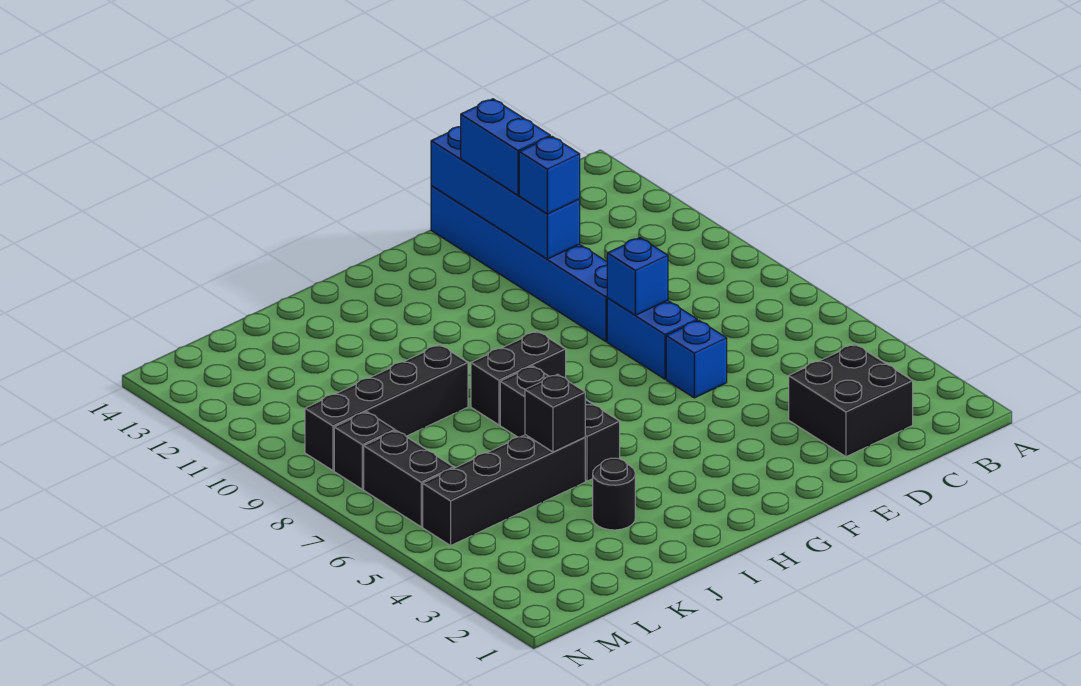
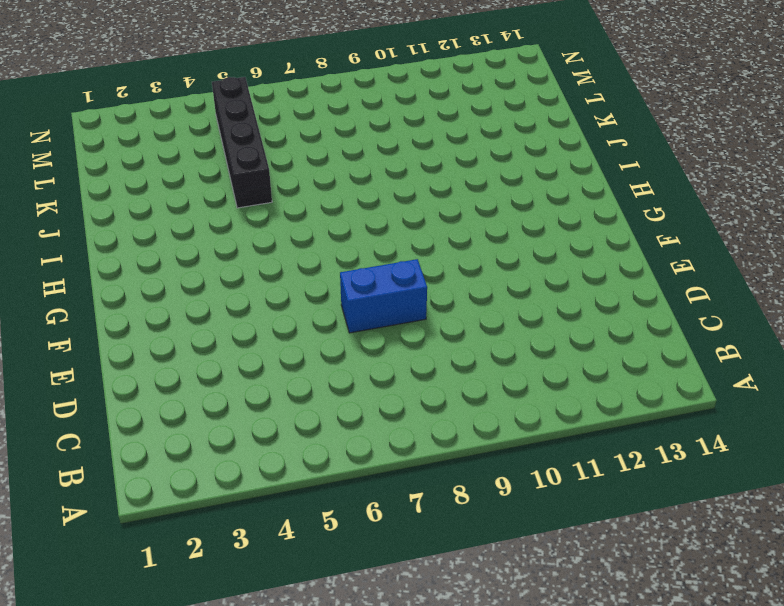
none -> black brick C2:D3 level 1
none -> blue brick E6 level 1
none -> blue brick E9:E14 level 1

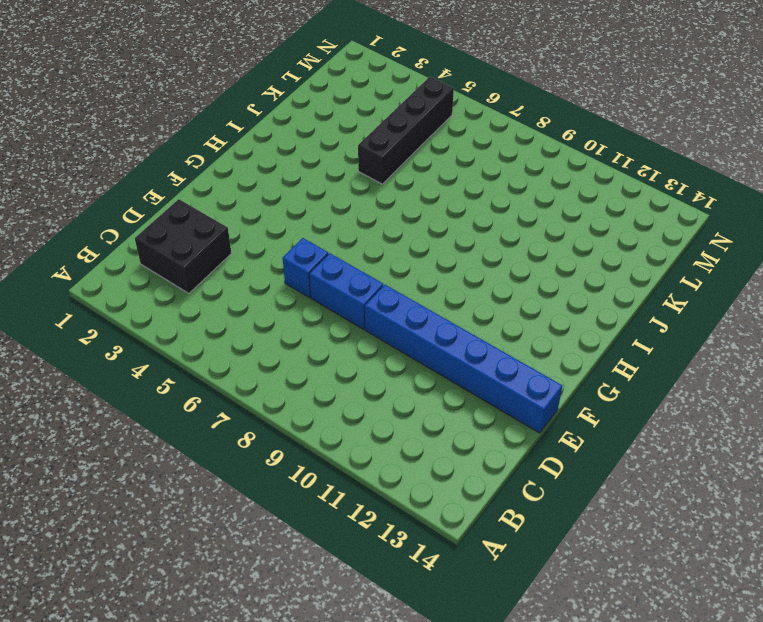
none -> black brick H8:I8 level 1
none -> black brick I5:I7 level 1
none -> black round brick J3 level 1

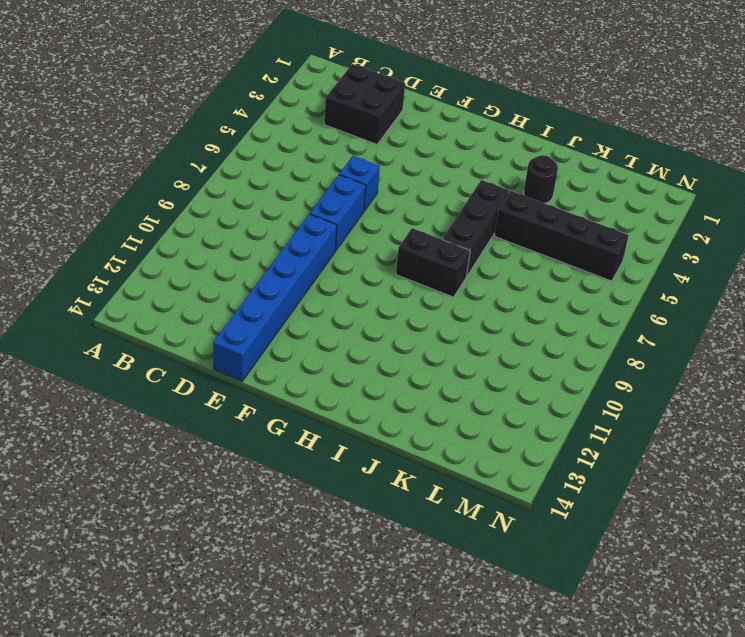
none -> black brick J9:M9 level 1
none -> black brick M6:M7 level 1
none -> black brick M8 level 1

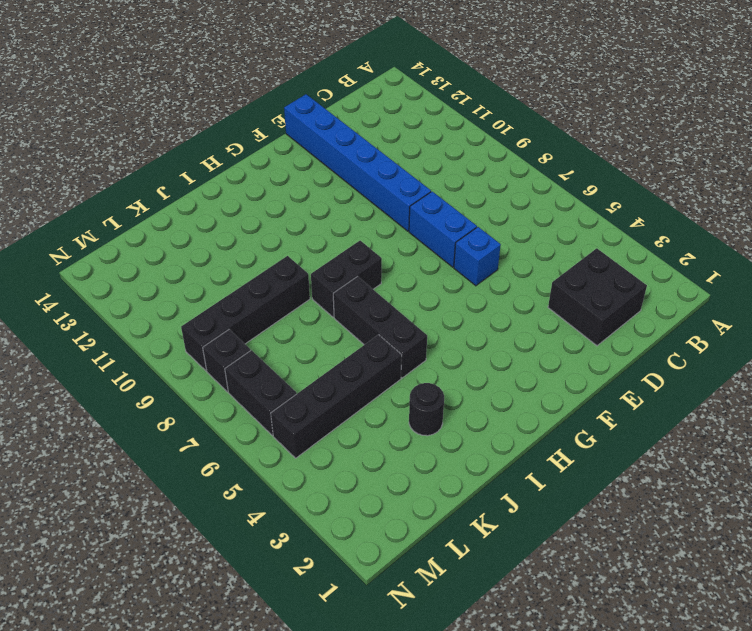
none -> blue brick E8 level 2
none -> blue brick E11:E14 level 2
none -> black brick J5 level 2

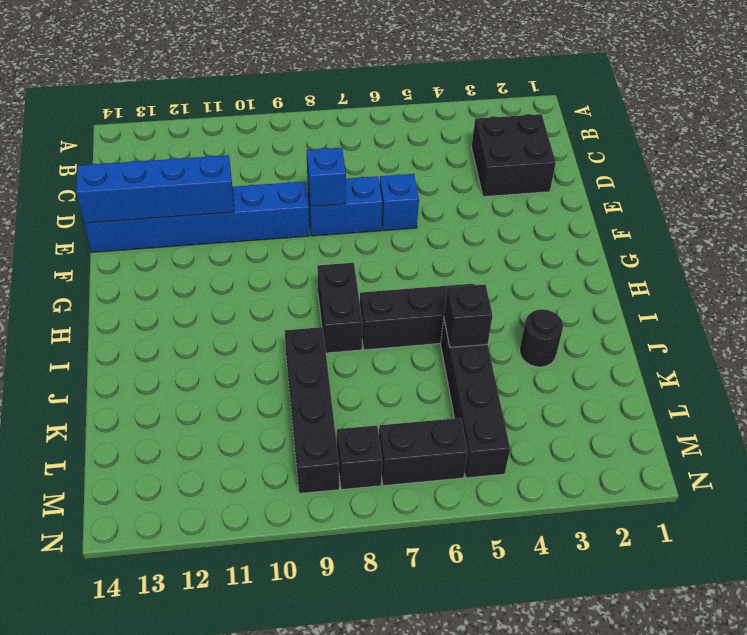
none -> blue brick E11 level 3
none -> blue brick E12:E13 level 3

